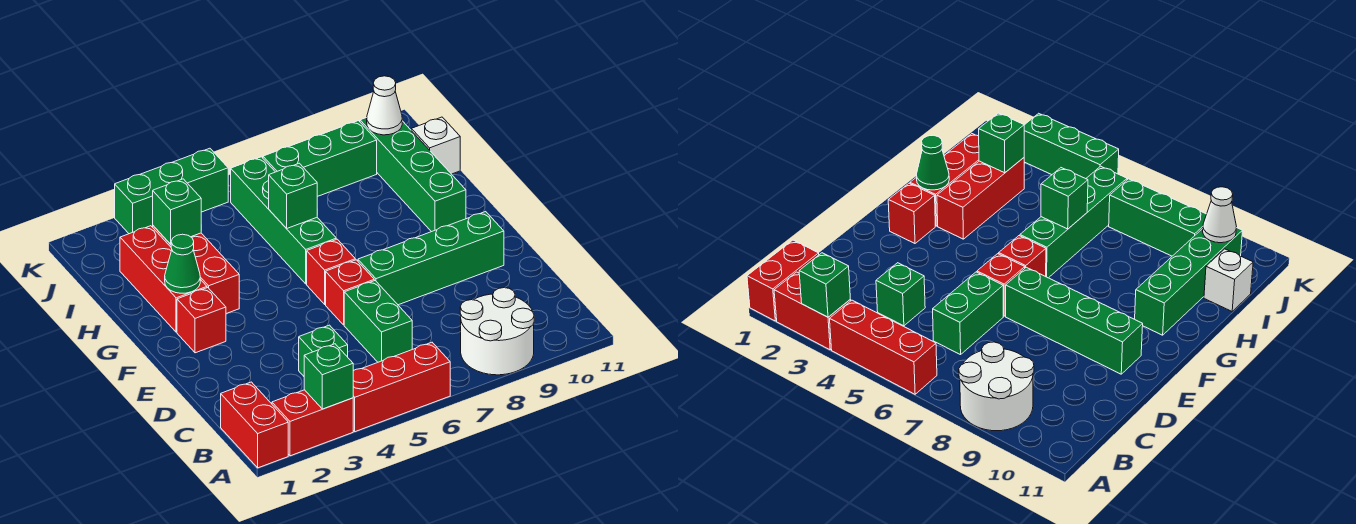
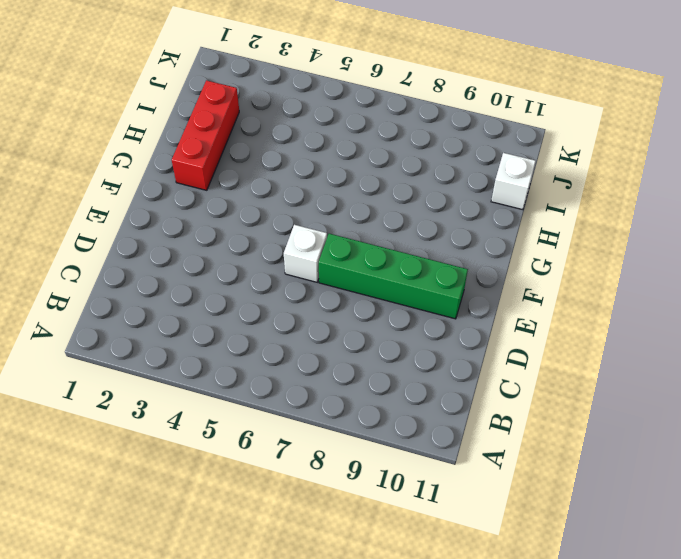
white brick E6 level 1 -> red brick E6 level 1
none -> red brick A1:B1 level 1
none -> red brick A2:A3 level 1
none -> red brick A4:A6 level 1

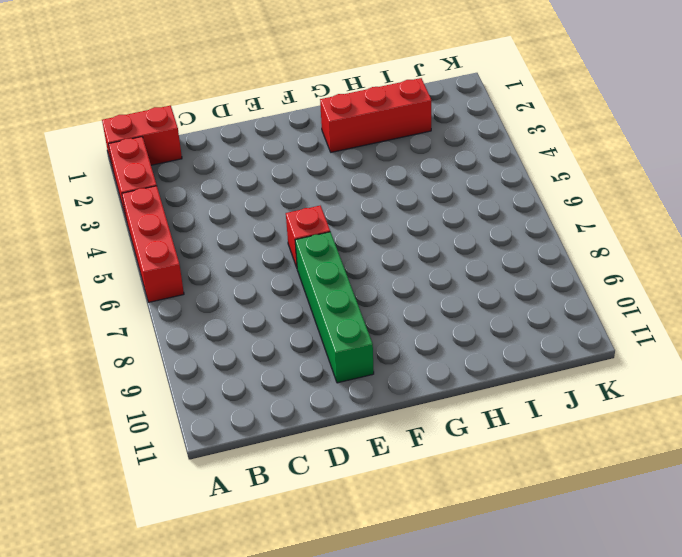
none -> white round brick A8:B9 level 1
none -> green brick C4 level 1
none -> green brick C6:D6 level 1

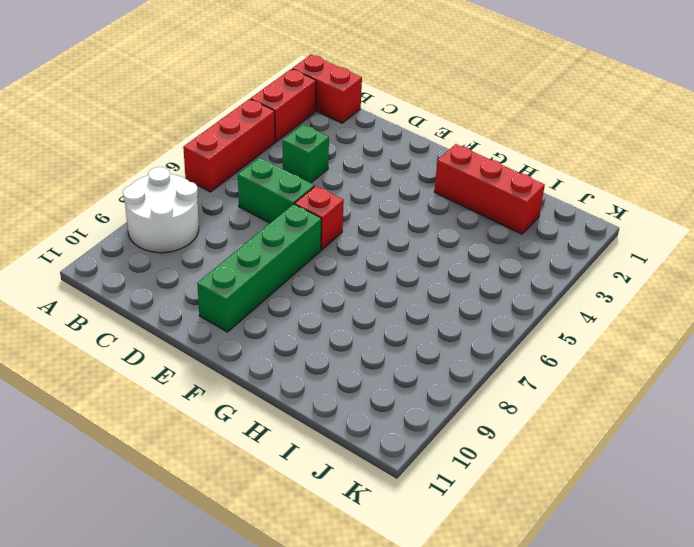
none -> red brick F2 level 1
none -> red brick F6 level 1
none -> red brick G3:I3 level 1

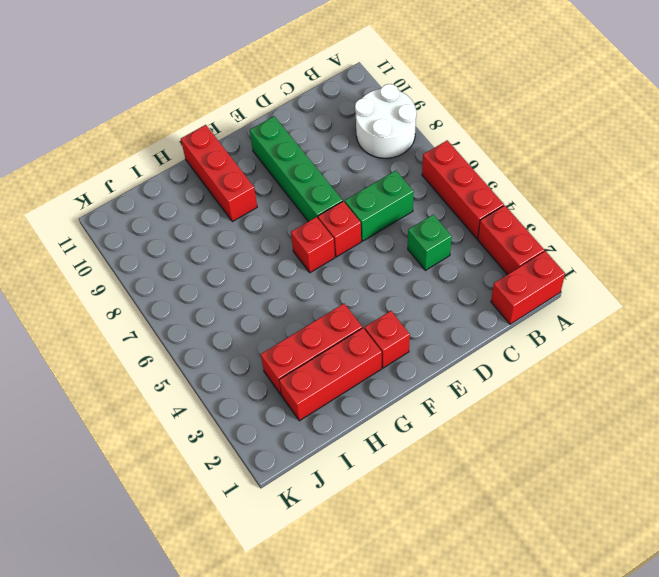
red brick G9:G11 level 1 -> green brick G10:J10 level 1
none -> green brick G6:J6 level 1
none -> white brick I11 level 1
none -> green brick J7:J9 level 1

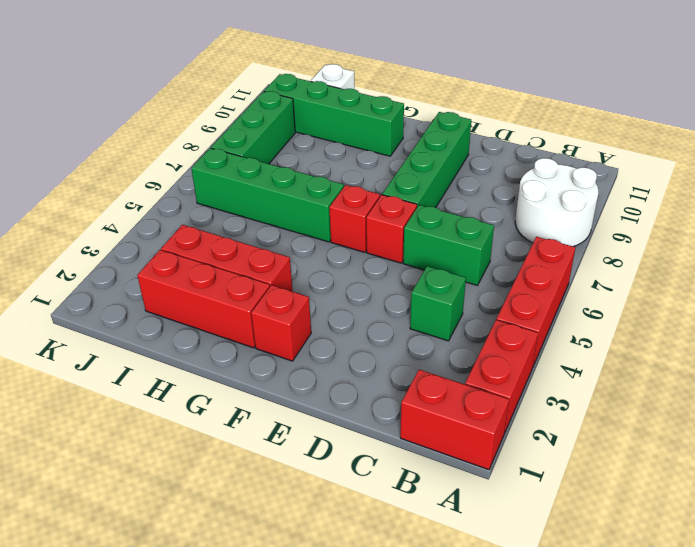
none -> green brick K3:K5 level 1
none -> green brick A3 level 2
none -> green cone G2 level 2

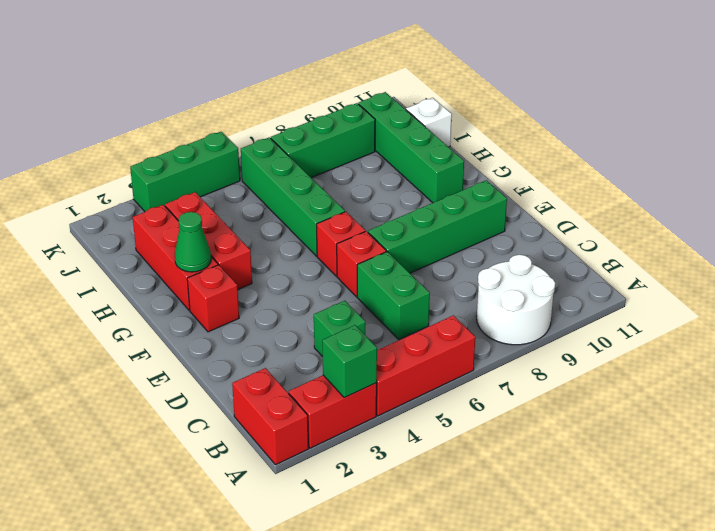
none -> green brick H6 level 2
none -> green brick I3 level 2
none -> white cone J10 level 2

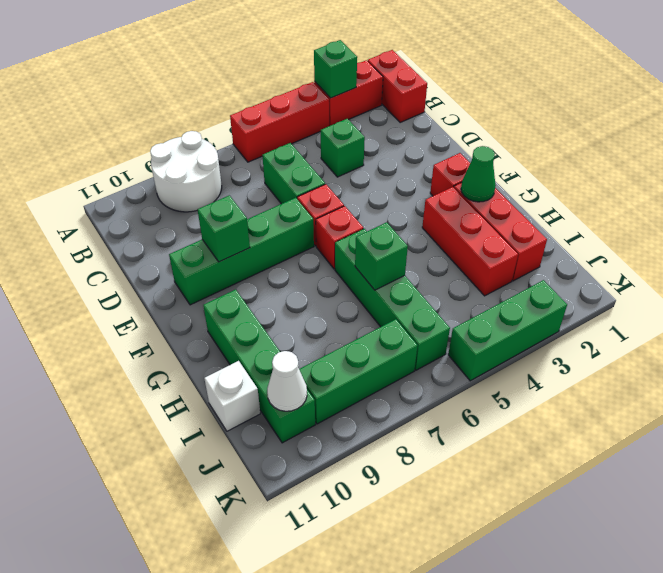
green brick E9 level 2 -> green brick I3 level 2

